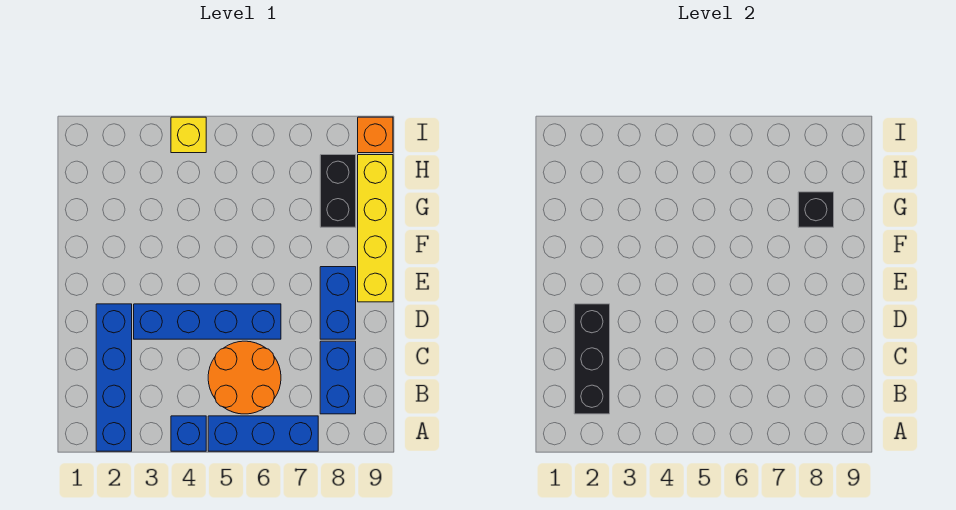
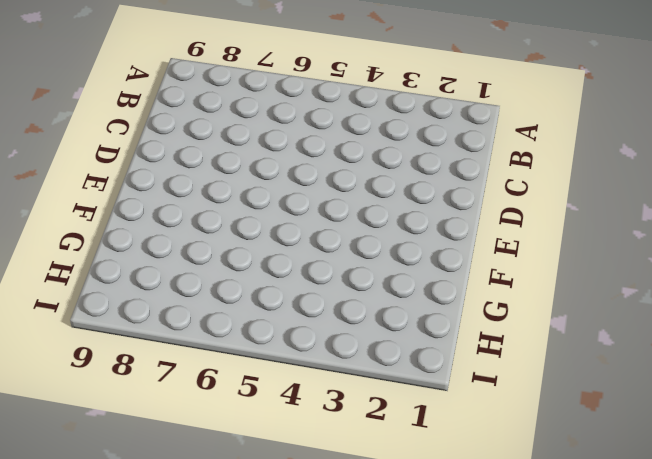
none -> blue brick A2:D2 level 1
none -> blue brick A4 level 1
none -> blue brick A5:A7 level 1

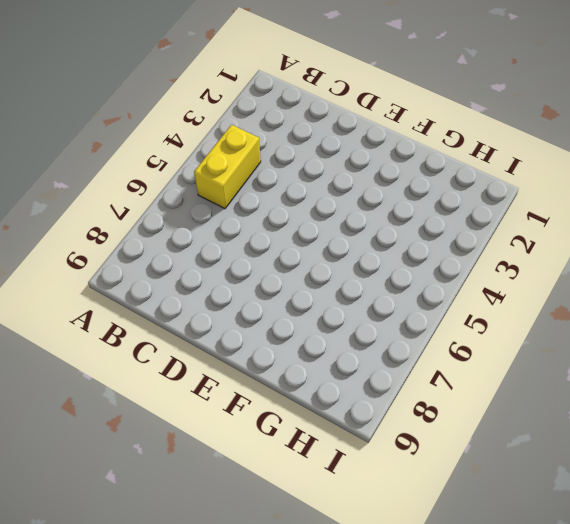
yellow brick B4:B5 level 1 -> orange round brick B5:C6 level 1
none -> blue brick A2:D2 level 1
none -> blue brick A4 level 1
none -> blue brick A5:A7 level 1

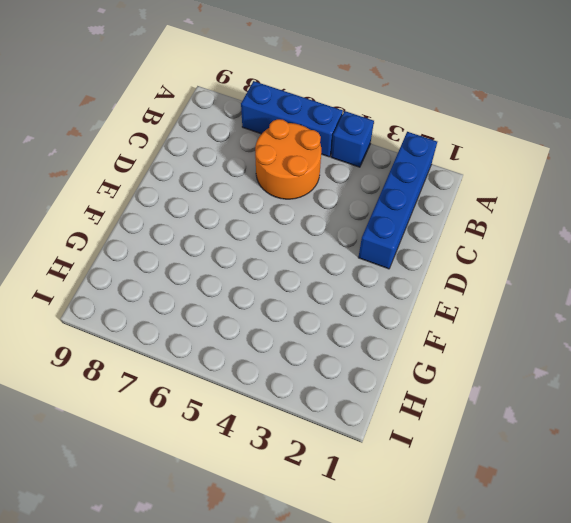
none -> blue brick B8:C8 level 1
none -> blue brick D3:D6 level 1
none -> blue brick D8:E8 level 1

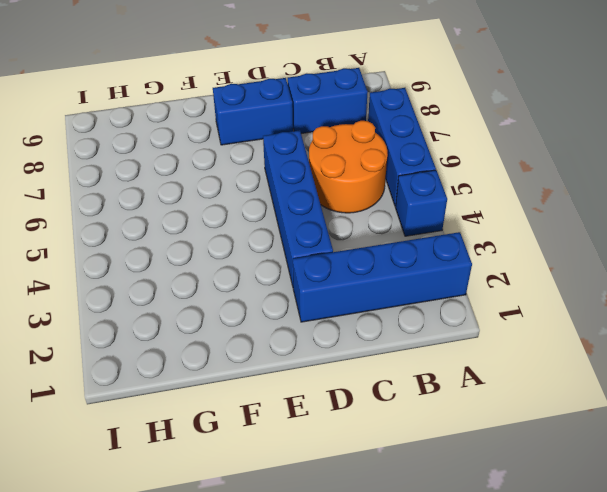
none -> yellow brick E9:H9 level 1
none -> black brick G8:H8 level 1
none -> yellow brick I4 level 1

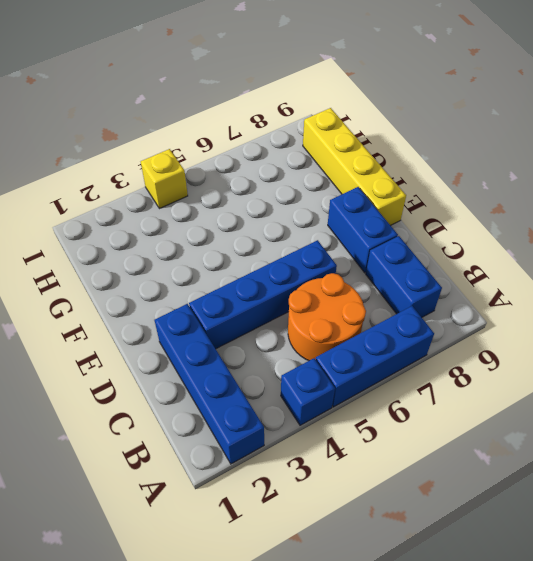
none -> black brick G8:H8 level 1
none -> orange brick I9 level 1
none -> black brick B2:D2 level 2

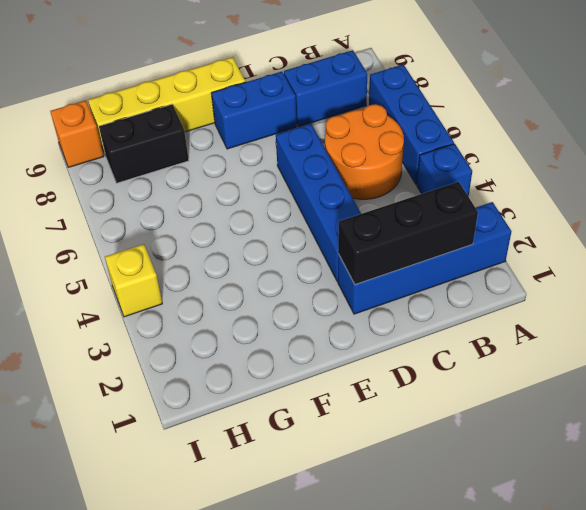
none -> black brick G8 level 2

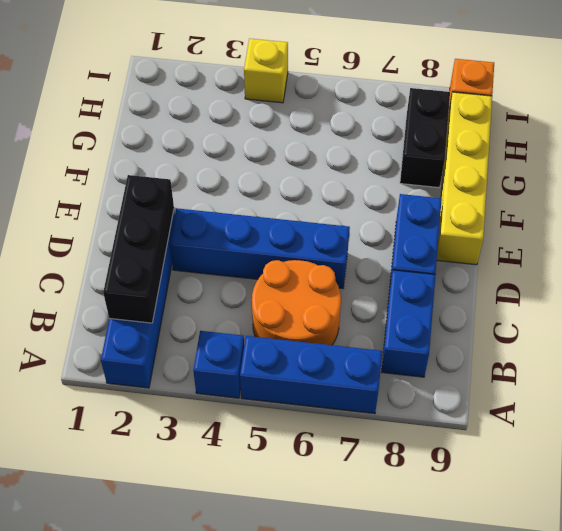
none -> black brick G8 level 2

